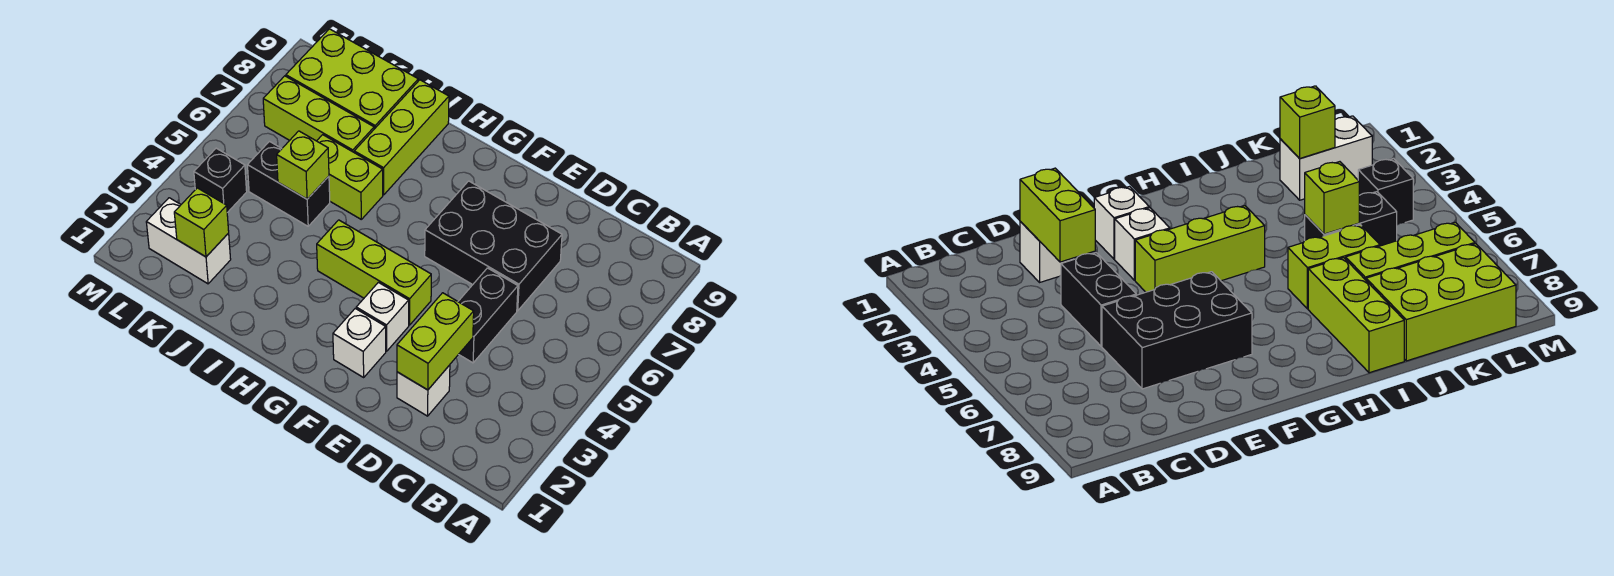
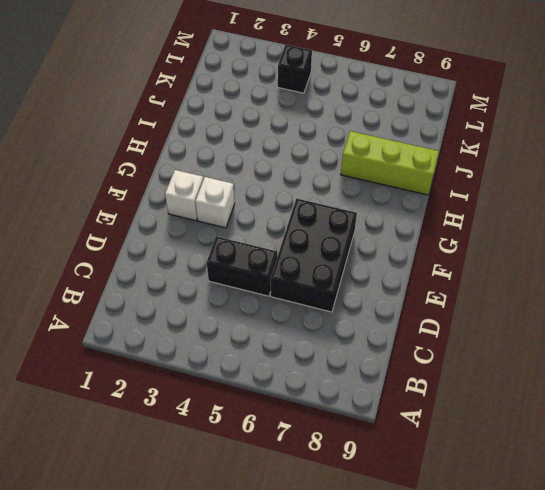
none -> white brick D2 level 1
none -> lime brick F4:H4 level 1
none -> lime brick I6:J6 level 1

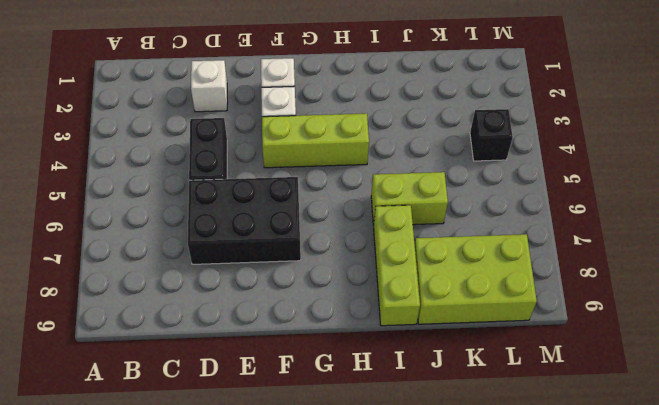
none -> black brick J5:K5 level 1
none -> lime brick J7:L7 level 1
none -> white brick K2:L2 level 1

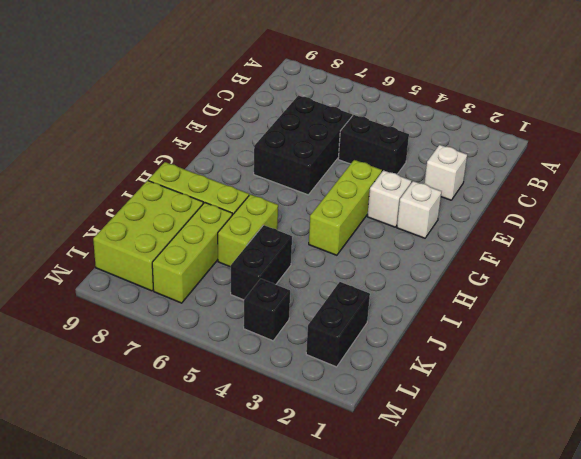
black brick K2:L2 level 1 -> white brick K2:L2 level 1
none -> lime brick D2:D3 level 2
none -> lime brick J5 level 2
none -> lime brick K2 level 2

